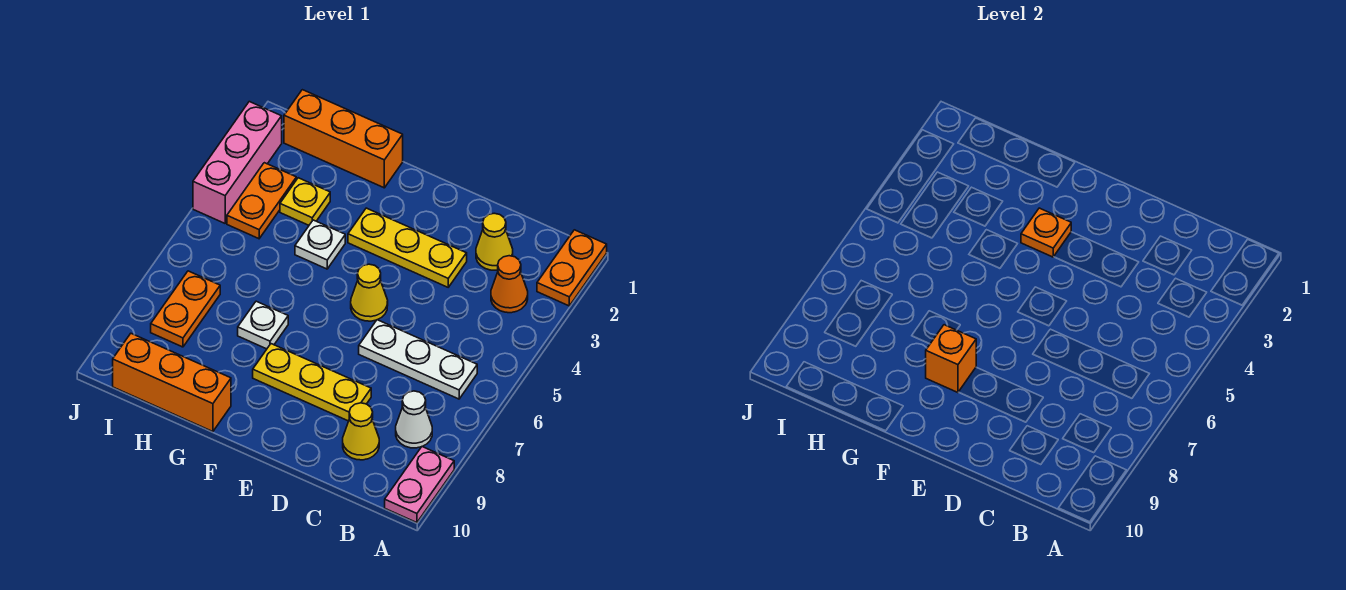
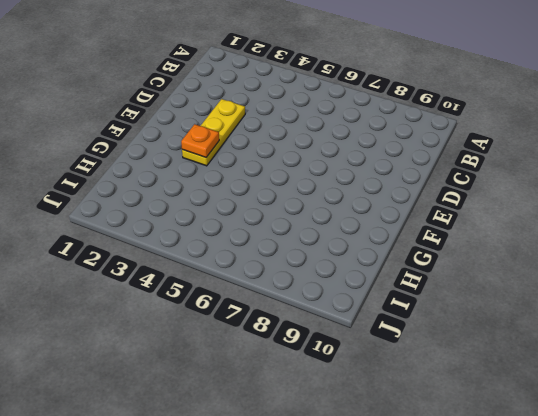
none -> orange plate A1:A2 level 1
none -> pink plate A9:A10 level 1
none -> orange cone B3 level 1

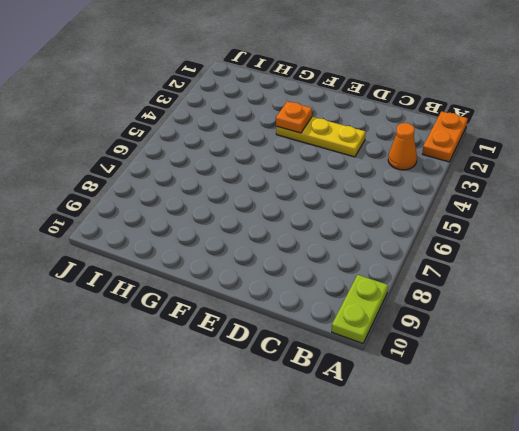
lime plate A9:A10 level 1 -> pink plate A9:A10 level 1
none -> white plate B6:D6 level 1
none -> white cone B8 level 1
none -> yellow cone C2 level 1

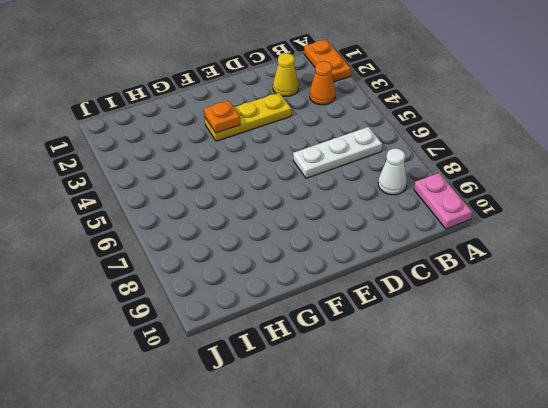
none -> yellow cone C9 level 1
none -> yellow plate D8:F8 level 1
none -> yellow cone E5 level 1

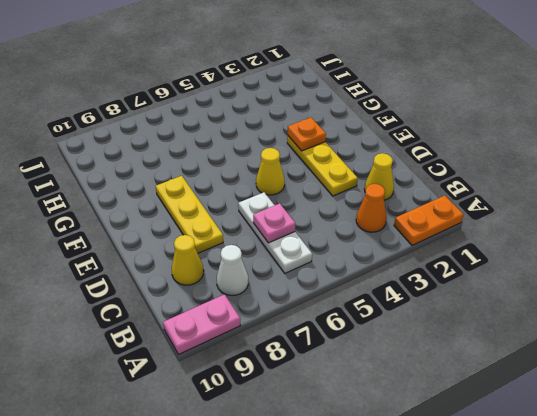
pink plate C6 level 2 -> none
none -> orange brick G1:I1 level 1
none -> white plate G4 level 1
none -> white plate G7 level 1

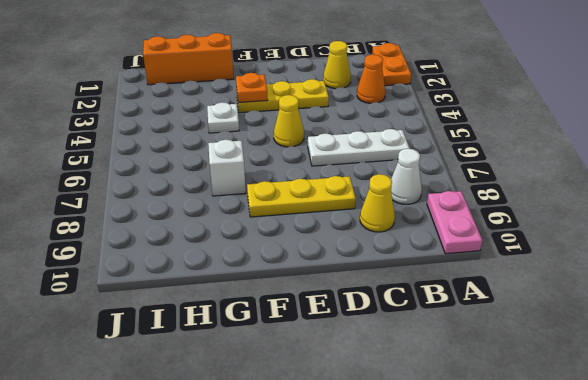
white brick G7 level 1 -> white plate G7 level 1
none -> orange brick G10:I10 level 1
none -> yellow plate H3 level 1
none -> orange plate I3:I4 level 1

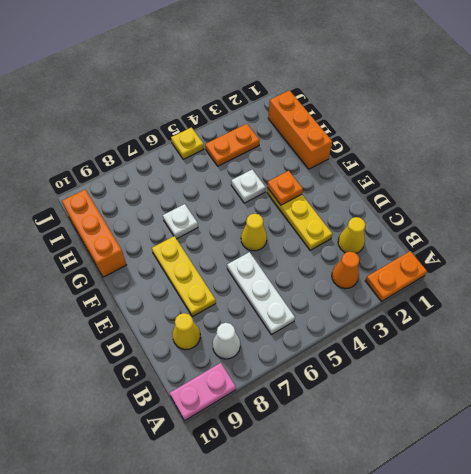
yellow plate J5 level 1 -> yellow plate H3 level 1
none -> orange plate I7:I8 level 1
none -> pink brick J2:J4 level 1
none -> orange brick F8 level 2

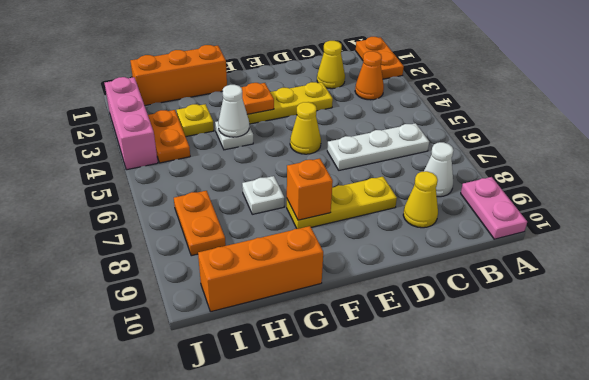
white cone G4 level 2 -> none

